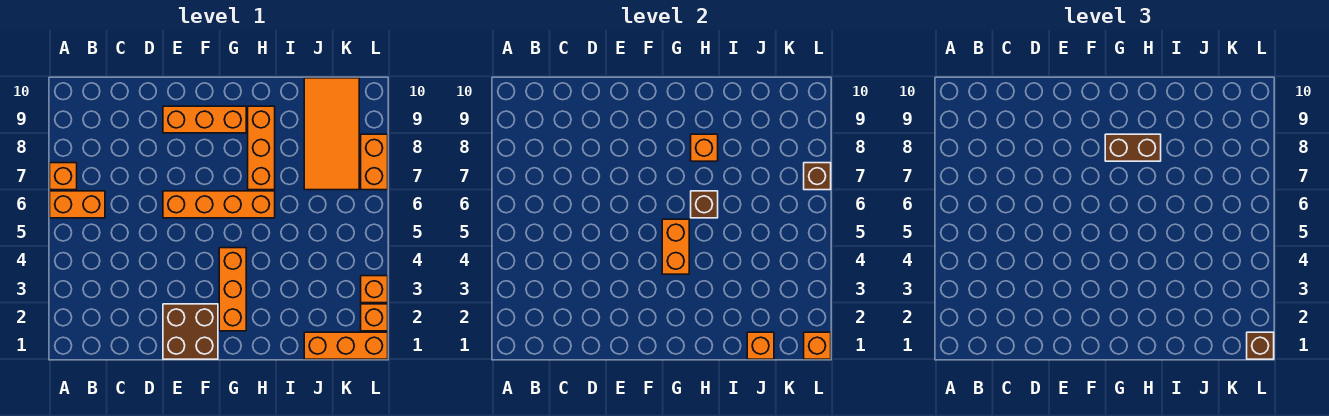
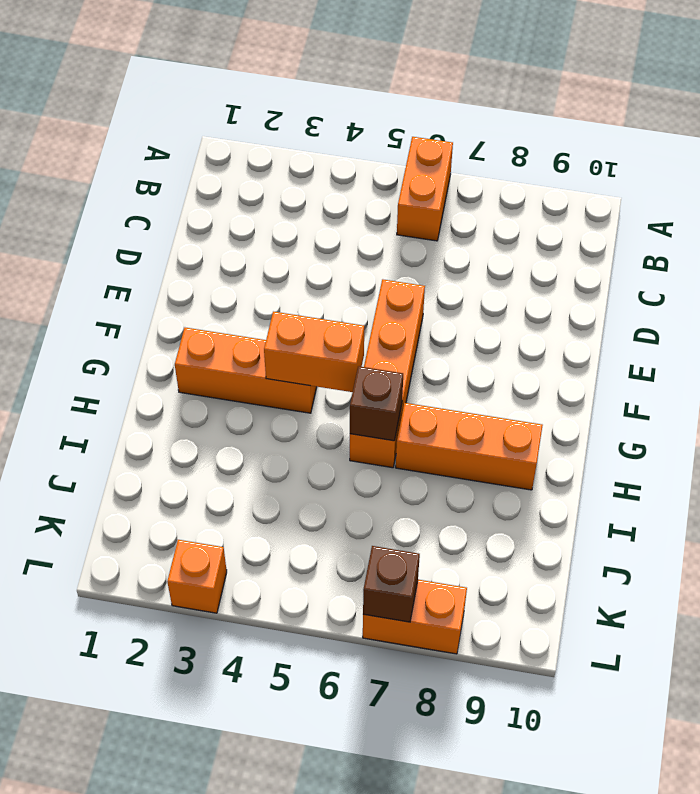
none -> orange brick A7 level 1
none -> brown brick E1:F2 level 1
none -> orange brick E9:G9 level 1

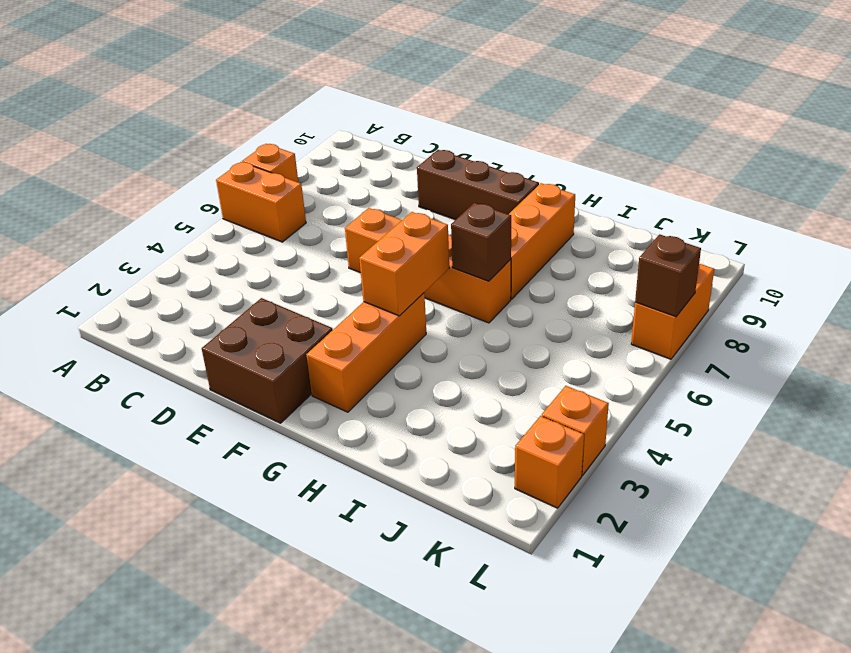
brown brick E9:G9 level 1 -> orange brick E9:G9 level 1
none -> orange brick J1:L1 level 1
none -> orange tile J7:K10 level 1
none -> orange brick H8 level 2

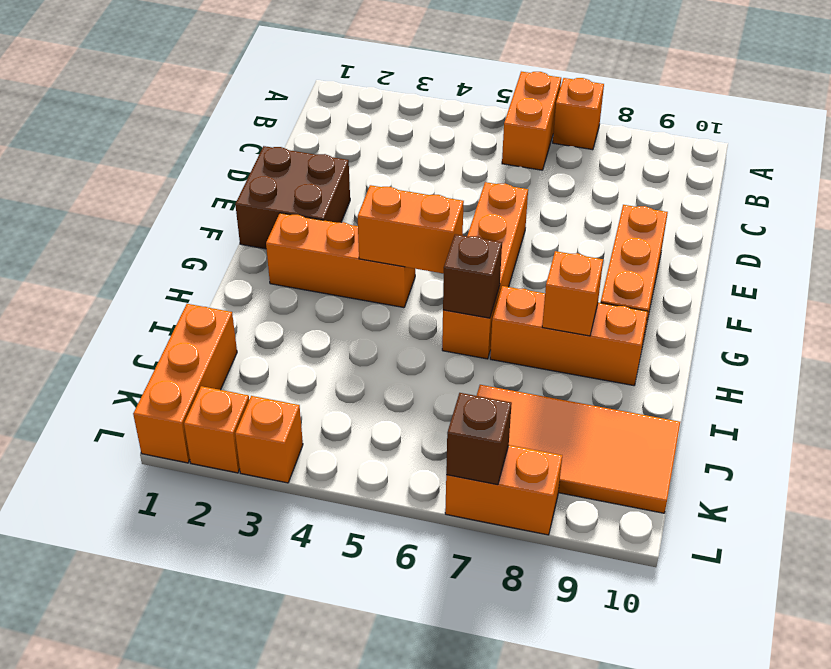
none -> orange brick J1 level 2
none -> orange brick L1 level 2
none -> brown brick G8:H8 level 3

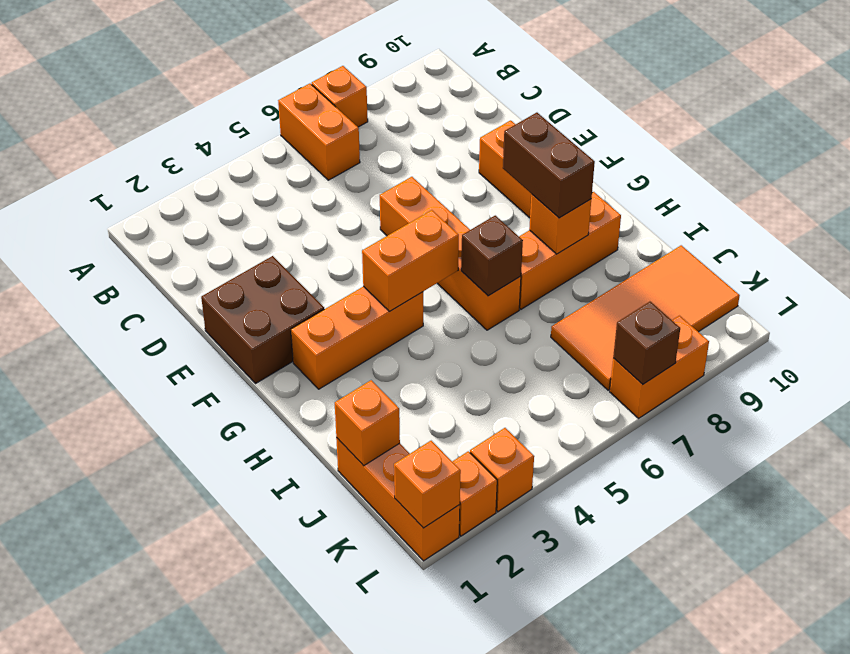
none -> brown brick L1 level 3

